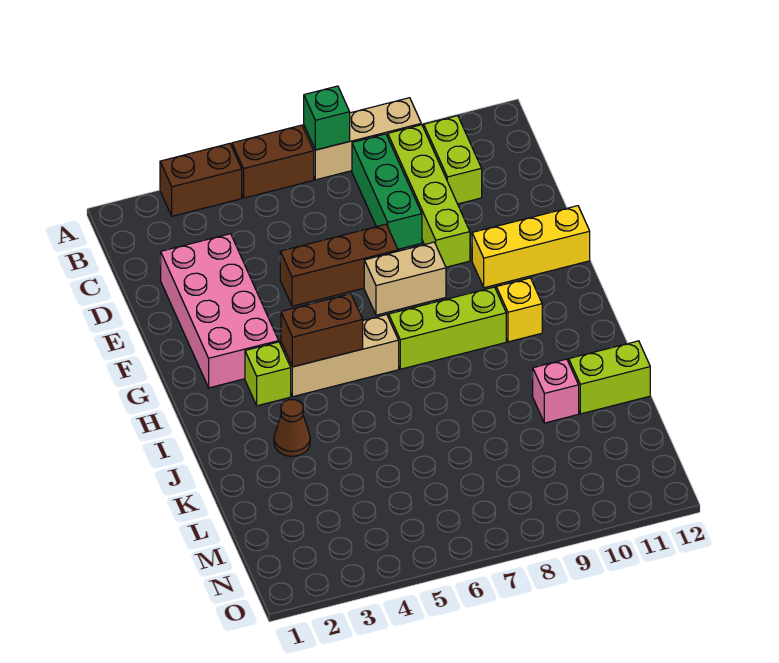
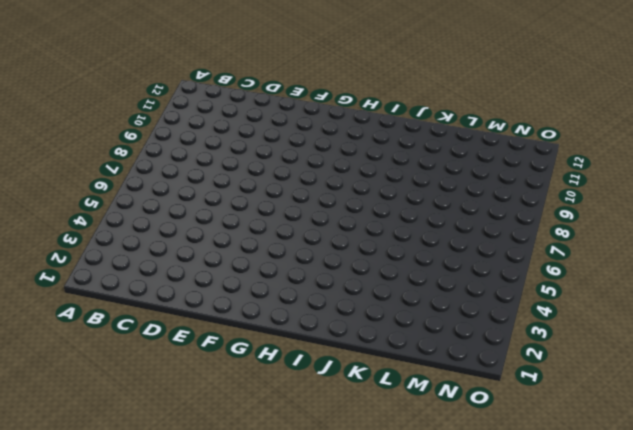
none -> brown brick A3:A4 level 1
none -> brown brick A5:A6 level 1
none -> tan brick A7:A9 level 1

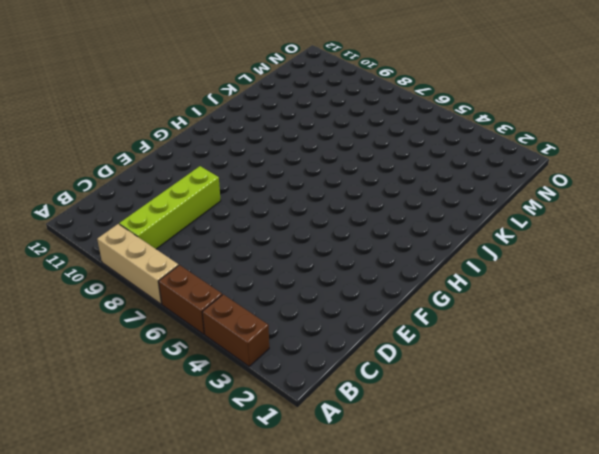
none -> green brick B8:D8 level 1
none -> lime brick B10:C10 level 1
none -> pink brick D2:G3 level 1

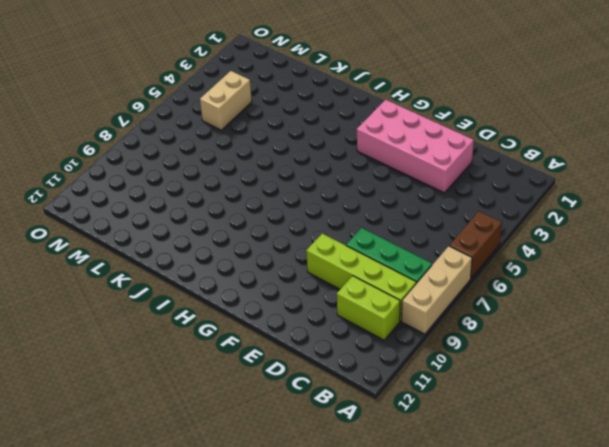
tan brick M4:M5 level 1 -> tan brick F7:F8 level 1
none -> brown brick A3:A4 level 1
none -> brown brick E5:E7 level 1
none -> yellow brick F10:F12 level 1

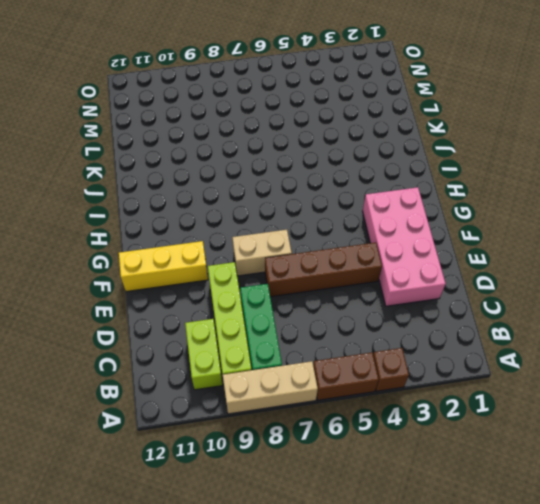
brown brick A4 level 1 -> brown brick A3:A4 level 1
brown brick E4:E7 level 1 -> brown brick E5:E7 level 1
none -> lime brick H3 level 1
none -> tan brick H4:H6 level 1
none -> lime brick H7:H9 level 1

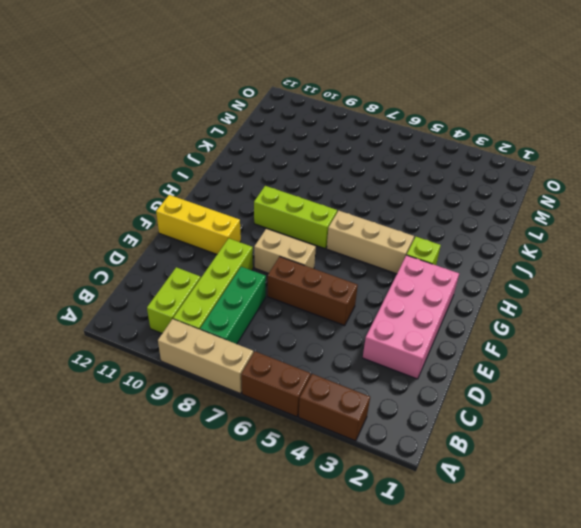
none -> yellow brick H10 level 1
none -> brown cone J3 level 1
none -> pink brick K10 level 1

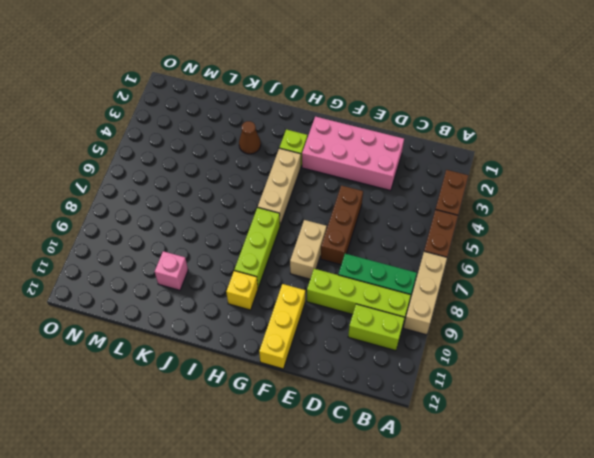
none -> lime brick K11:K12 level 1
none -> green brick A7 level 2
none -> brown brick H4:H5 level 2

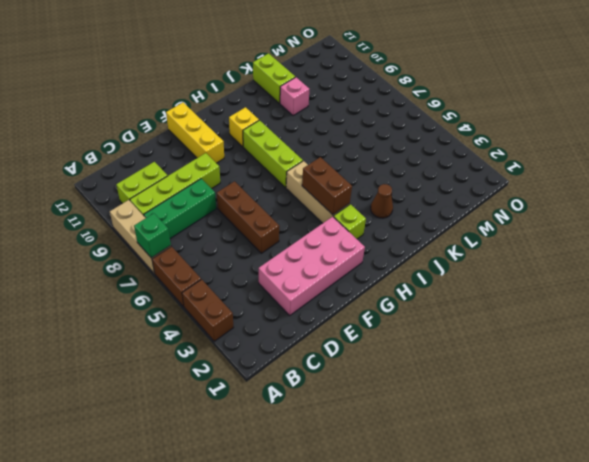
none -> tan brick F7:F8 level 1

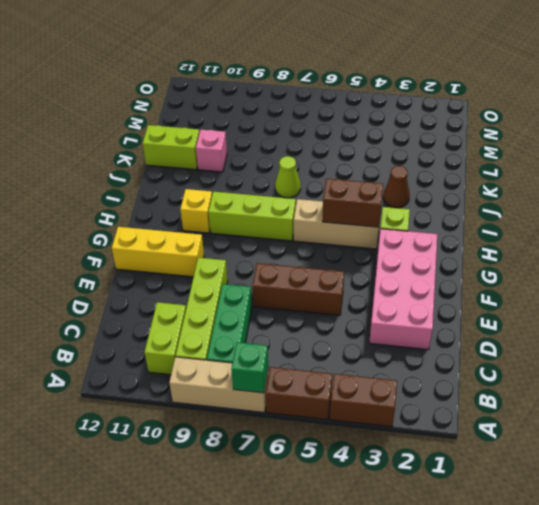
lime cone J7 level 1 -> none
none -> tan brick F7:F8 level 1

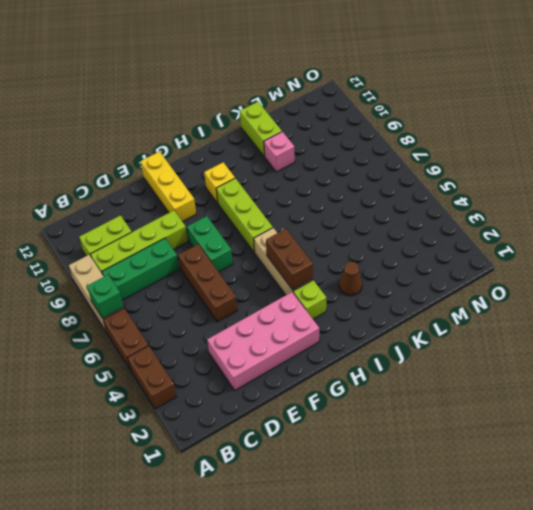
green brick F7:F8 level 1 -> tan brick F7:F8 level 1

